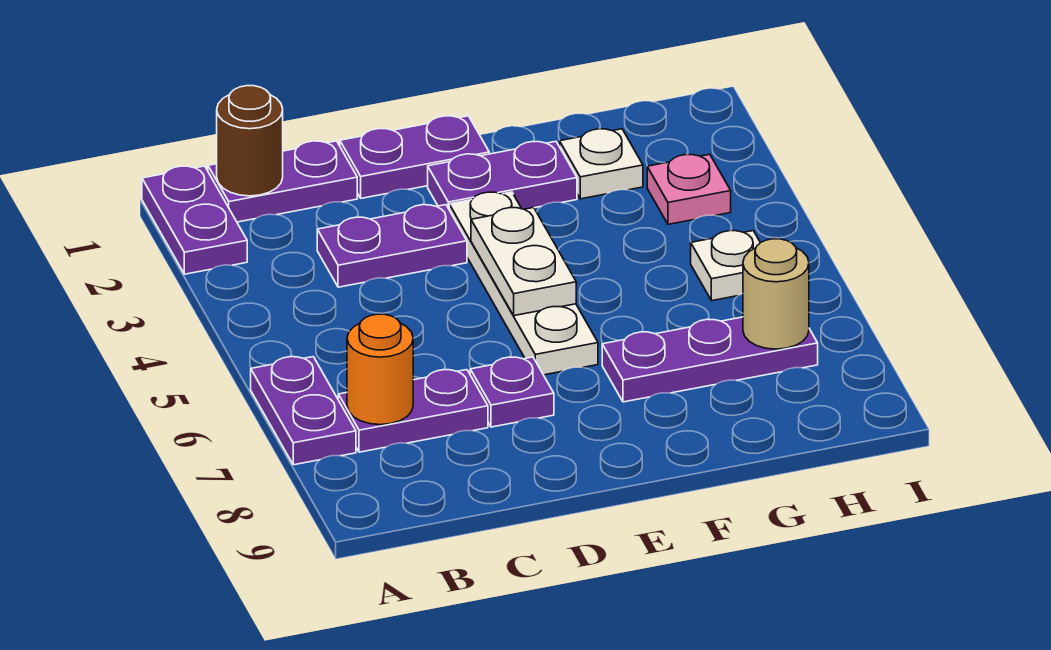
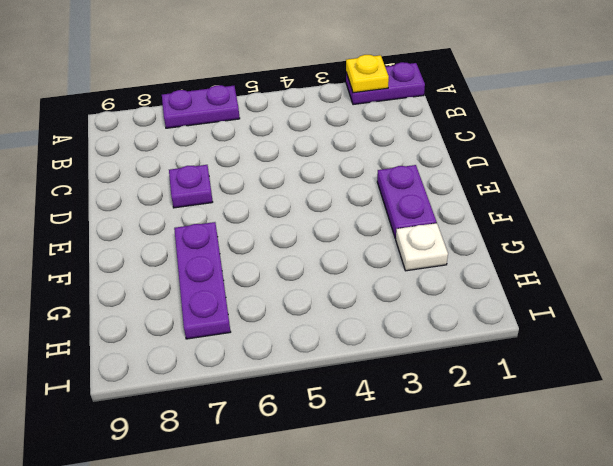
yellow plate A2 level 2 -> none
none -> purple plate B1:C1 level 1
none -> purple plate B7:C7 level 1
none -> purple plate C3:D3 level 1

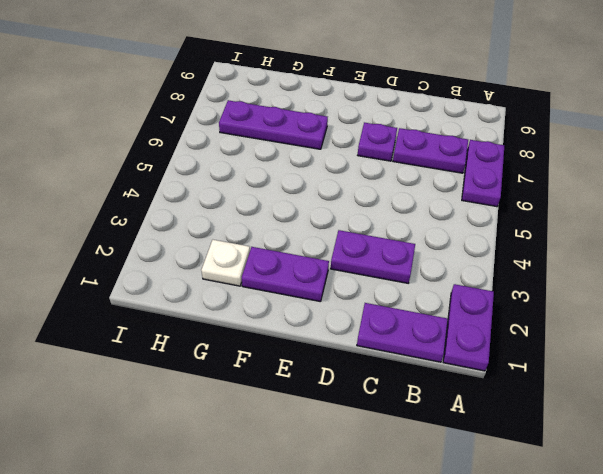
none -> purple plate D1:E1 level 1
none -> white plate E3:E6 level 1
none -> pink plate H3 level 1

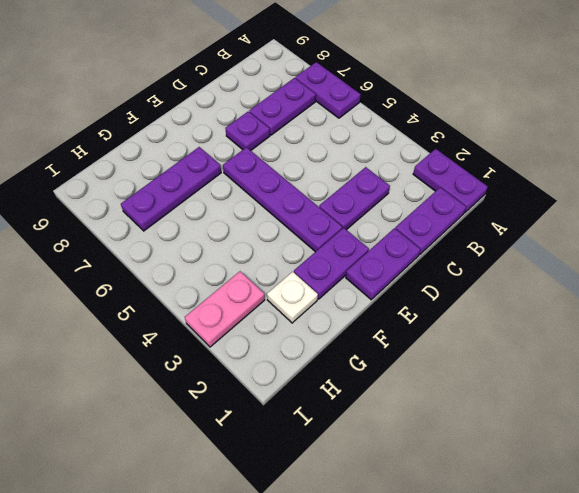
purple plate E3:E6 level 1 -> white plate E3:E6 level 1
pink plate H3:I3 level 1 -> pink plate H3 level 1
none -> white plate H5 level 1
none -> brown round brick B1 level 2
none -> orange round brick B7 level 2

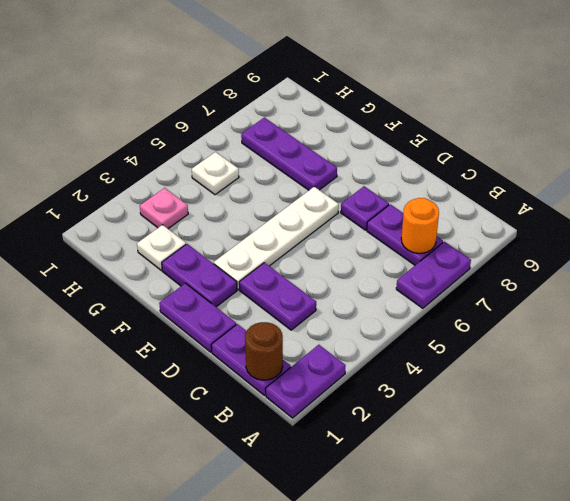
none -> white plate E4:E5 level 2
none -> tan round brick H7 level 2

